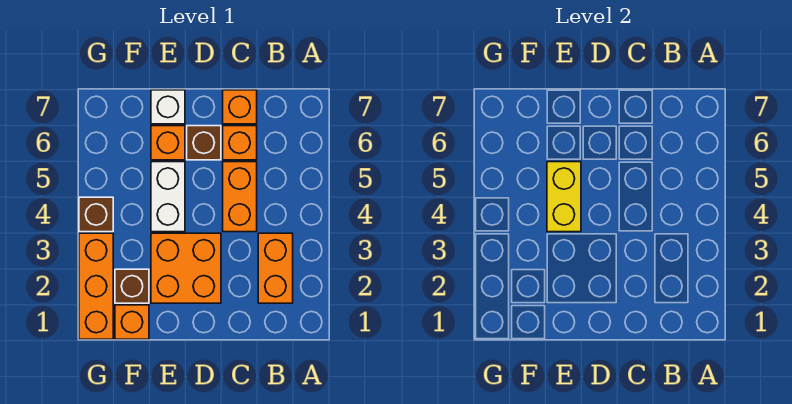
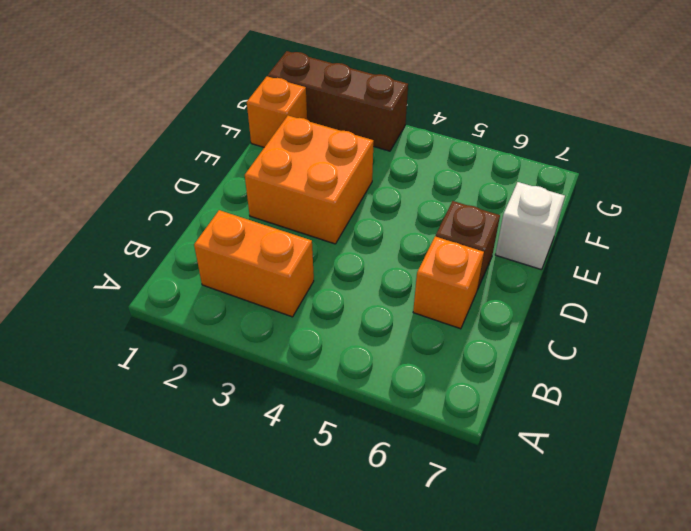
brown brick G1:G3 level 1 -> orange brick G1:G3 level 1
none -> orange brick C4:C5 level 1
none -> orange brick C7 level 1
none -> white brick E4:E5 level 1

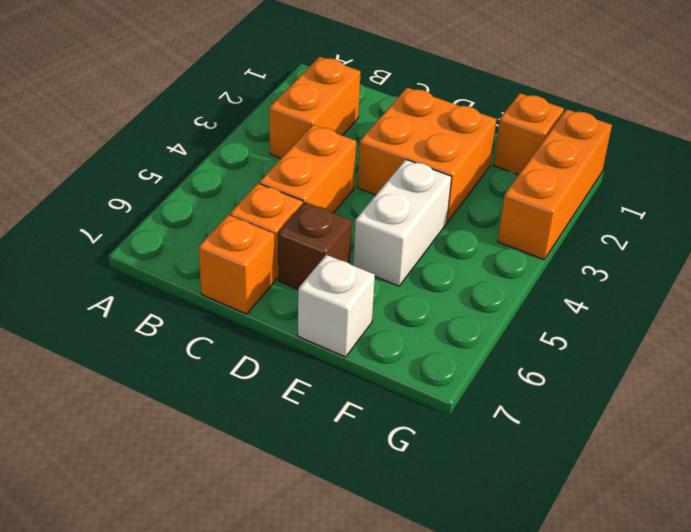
none -> orange brick E6 level 1
none -> brown brick F2 level 1
none -> brown brick G4 level 1

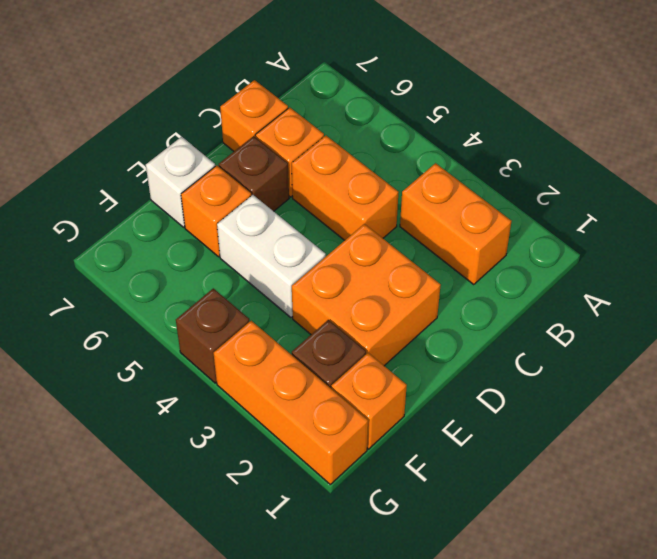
none -> yellow brick E4:E5 level 2

